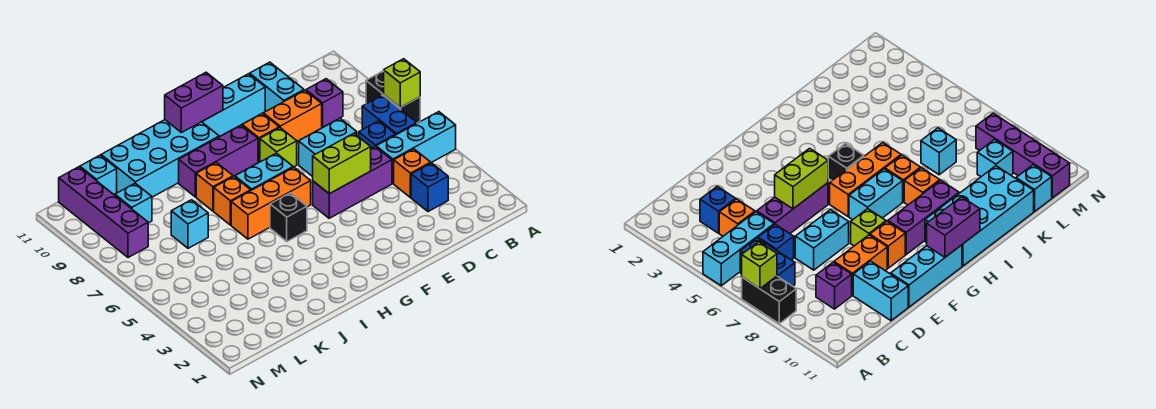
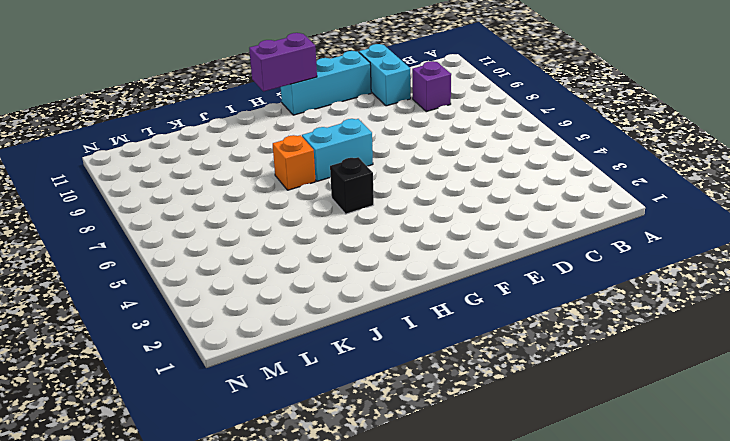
none -> cyan brick A5:C5 level 1
none -> black brick A7:A8 level 1
none -> blue brick B6:B7 level 1

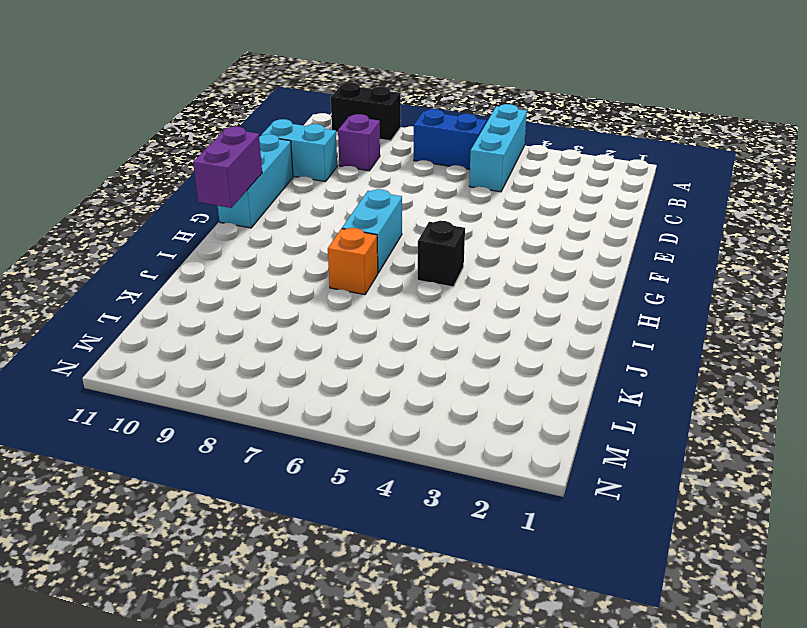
black brick A9:A10 level 1 -> black brick A7:A8 level 1
none -> blue brick C3 level 1
none -> orange brick C4 level 1
none -> blue brick C6 level 1

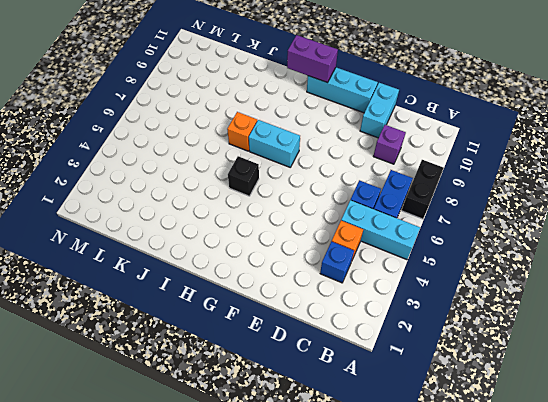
none -> purple brick D5:F5 level 1
none -> cyan brick D7:E7 level 1
none -> orange brick D9:E9 level 1

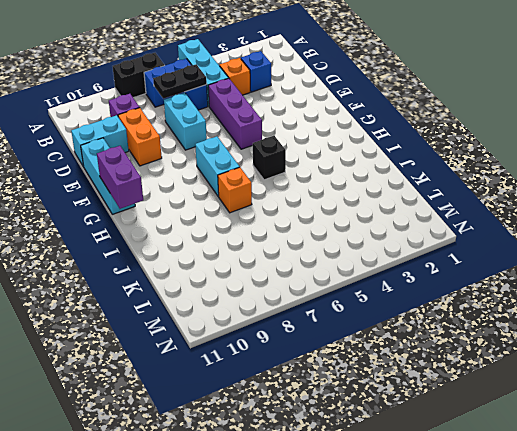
black plate C6:C7 level 2 -> none
none -> lime brick F8 level 1
none -> orange brick F9 level 1
none -> orange brick G6:I6 level 1

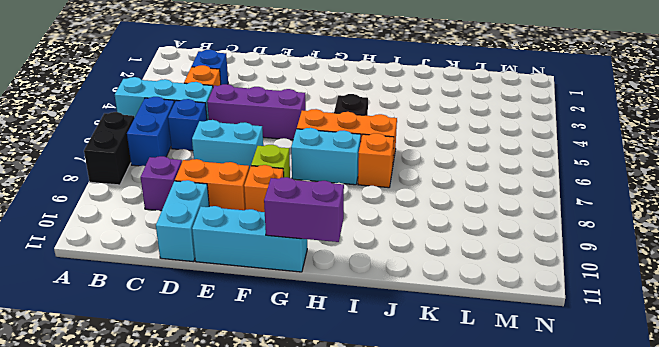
none -> purple brick G9:I9 level 1
none -> cyan brick H10:K11 level 1
none -> orange brick I8 level 1

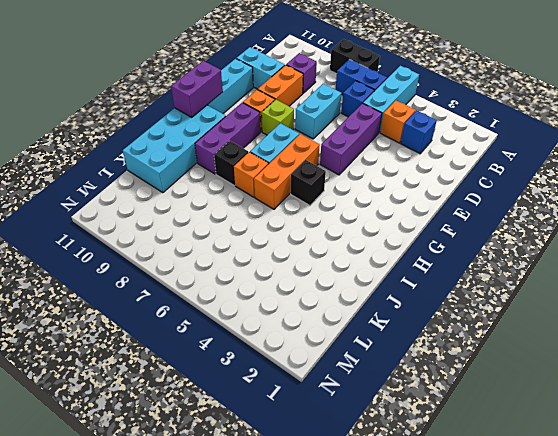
black brick I8 level 1 -> orange brick I8 level 1
none -> cyan brick K7 level 1
none -> cyan brick L9 level 1
none -> cyan brick L11 level 1

